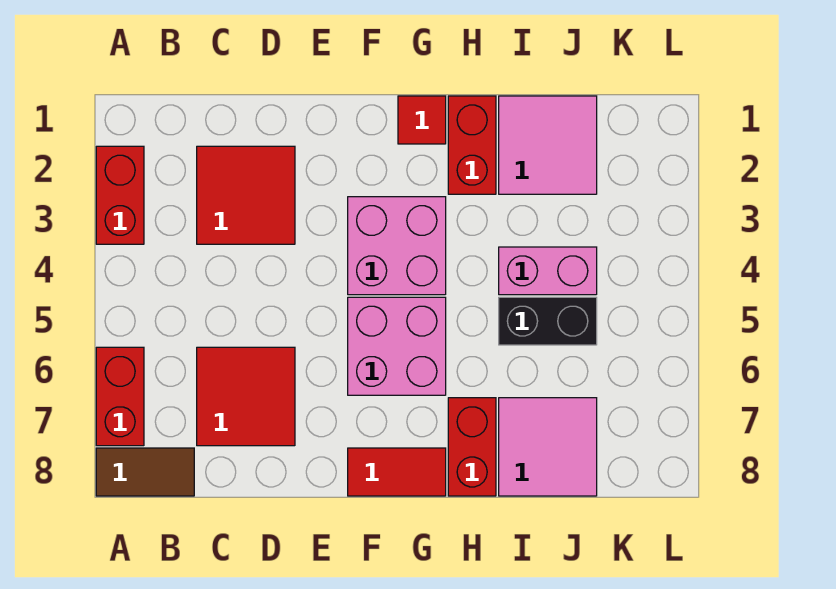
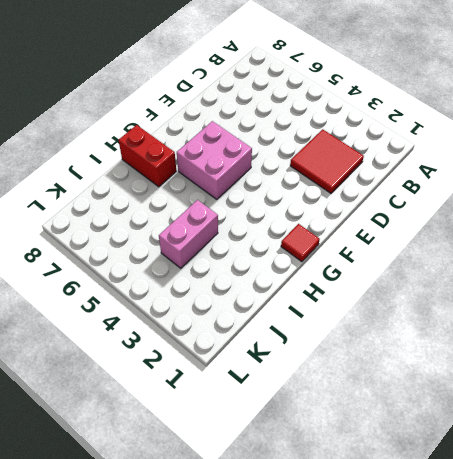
none -> red brick A2:A3 level 1
none -> red brick A6:A7 level 1
none -> brown tile A8:B8 level 1

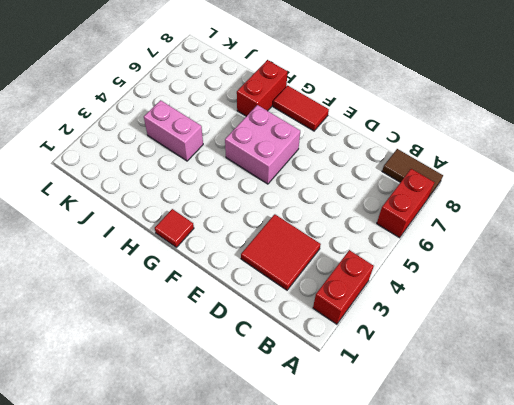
none -> red tile C6:D7 level 1
none -> pink brick F3:G4 level 1
none -> red brick H1:H2 level 1

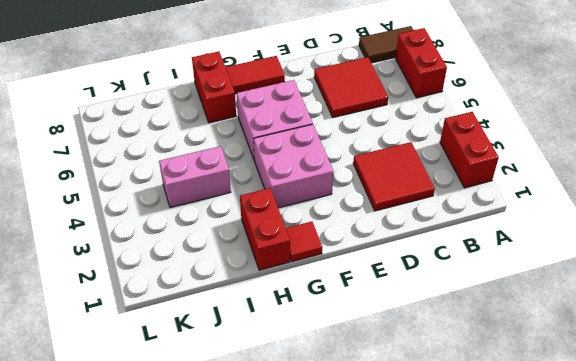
none -> pink tile I1:J2 level 1
none -> black brick I5:J5 level 1
none -> pink tile I7:J8 level 1

